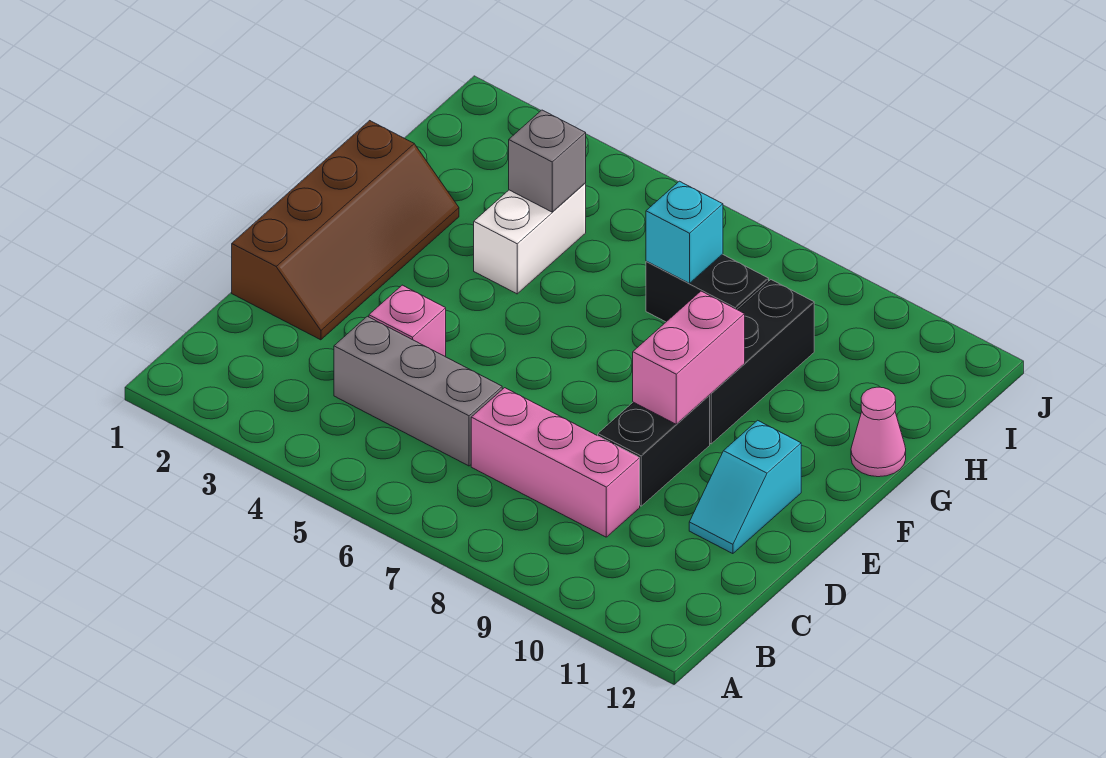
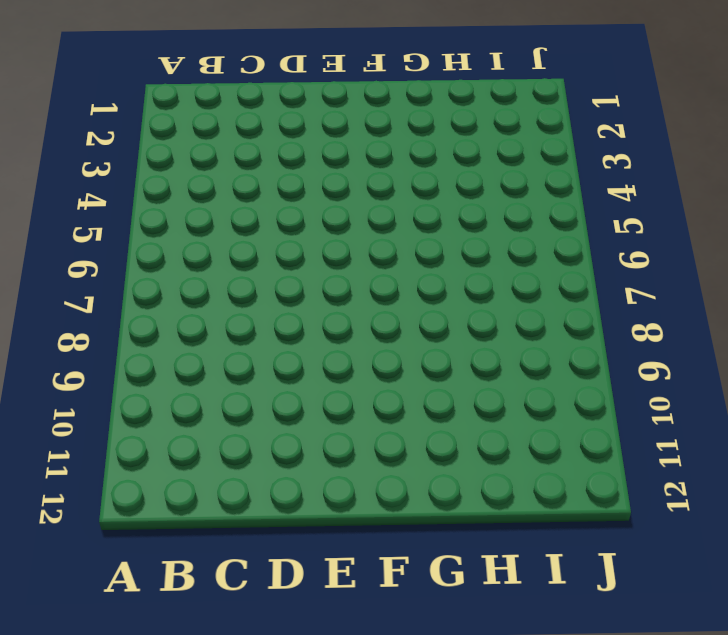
none -> grey brick C4:C6 level 1
none -> pink brick C7:C9 level 1
none -> brown slope D1:G2 level 1 top 1

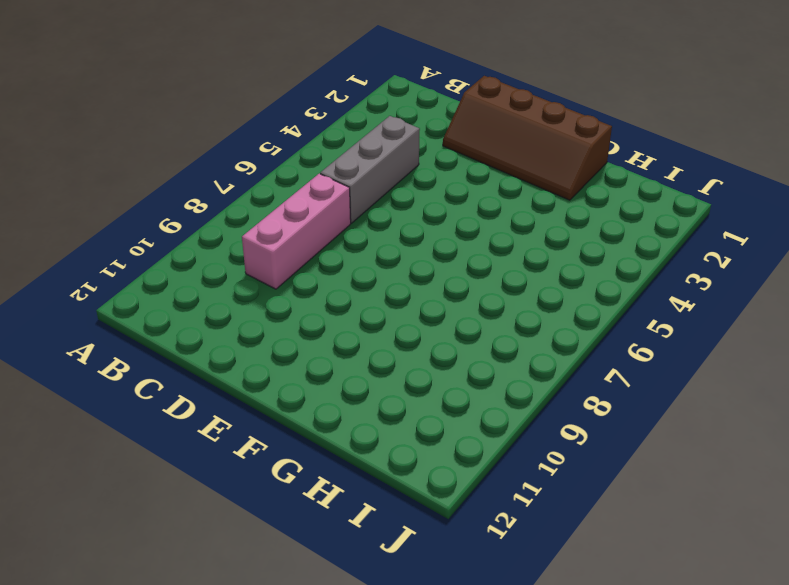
none -> pink brick D4 level 1
none -> black brick D9:E9 level 1
none -> cyan slope D11:E11 level 1 top E

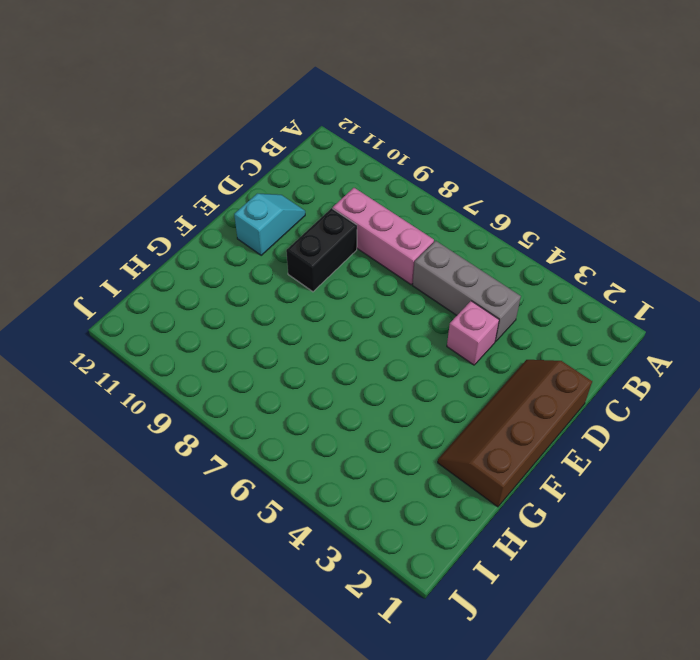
none -> black brick F9:H9 level 1
none -> white brick G4:H4 level 1
none -> pink cone G12 level 1

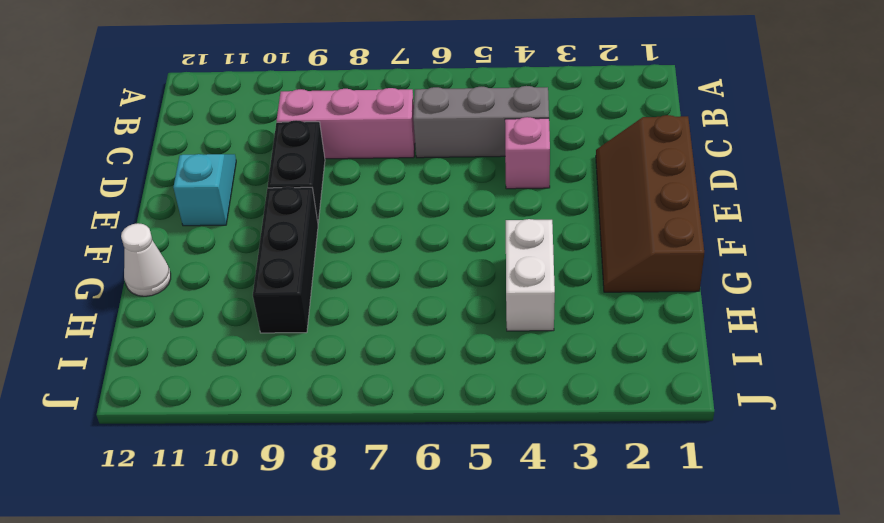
white cone G12 level 1 -> pink cone G12 level 1
none -> black brick H7:H8 level 1
none -> pink brick E9:F9 level 2
none -> grey brick H4 level 2

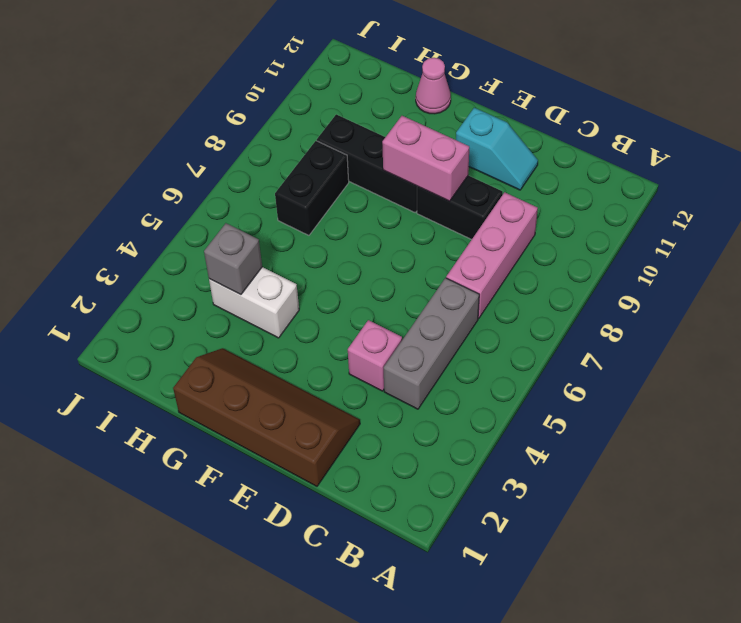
none -> cyan brick H7 level 2

